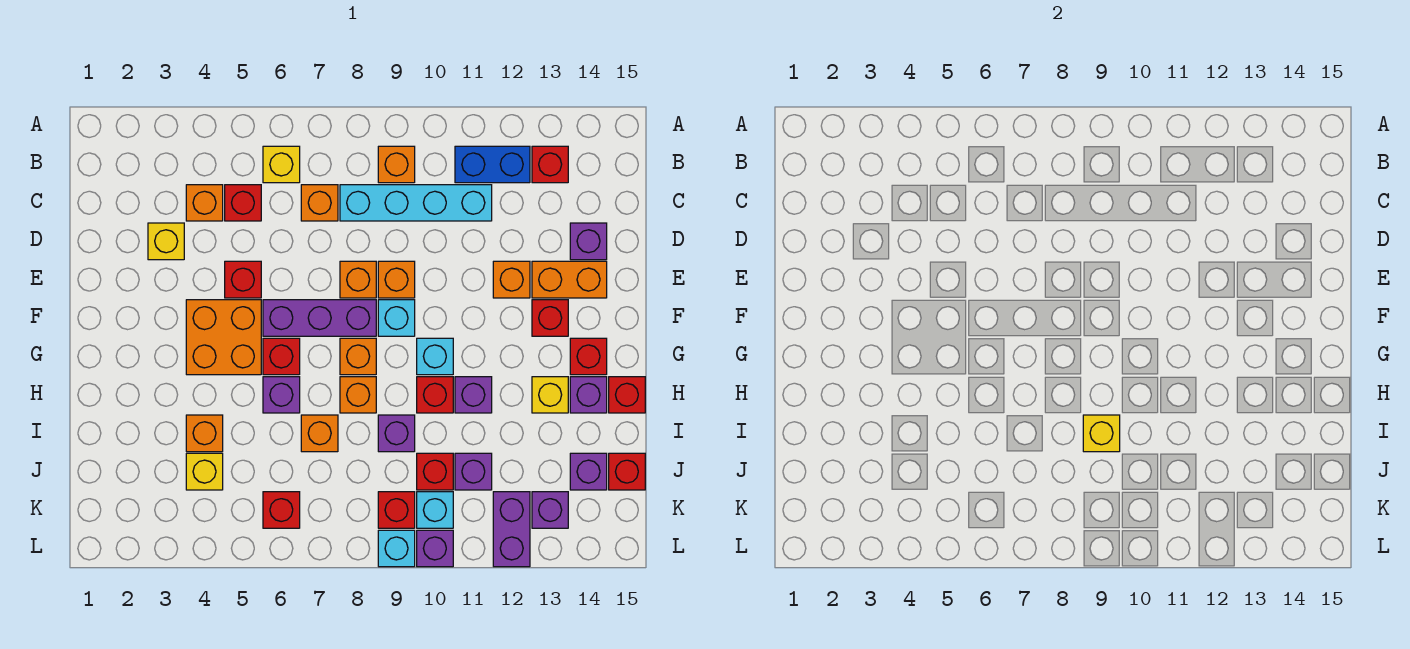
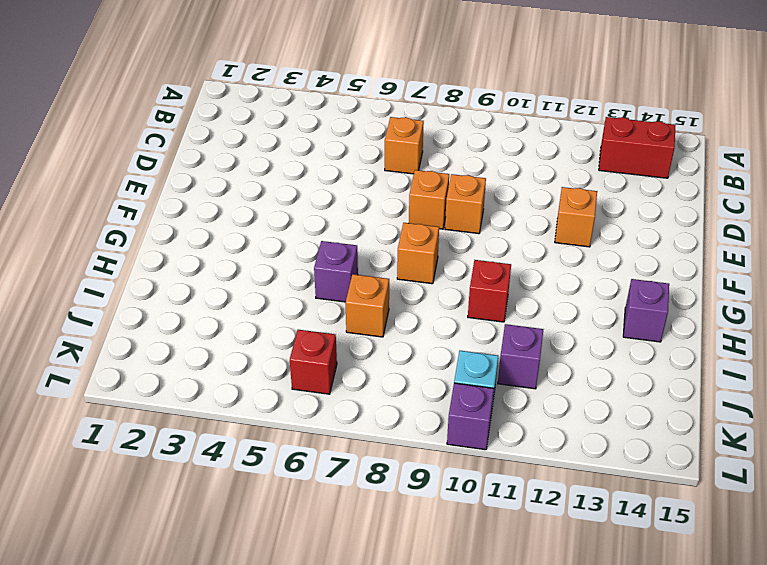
red brick B13:B14 level 1 -> red brick B13 level 1
none -> yellow brick B6 level 1
none -> orange brick B9 level 1
none -> blue brick B11:B12 level 1
none -> orange brick C4 level 1

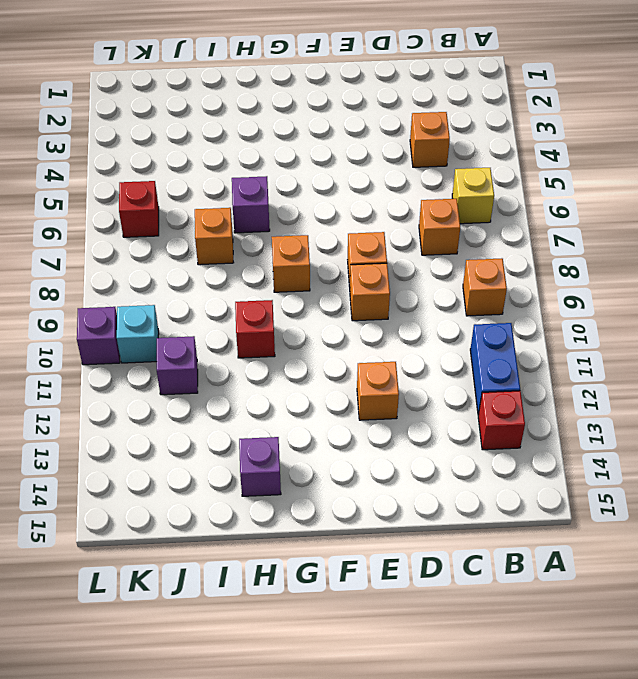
none -> red brick C5 level 1
none -> cyan brick C8:C11 level 1
none -> yellow brick D3 level 1
none -> purple brick D14 level 1

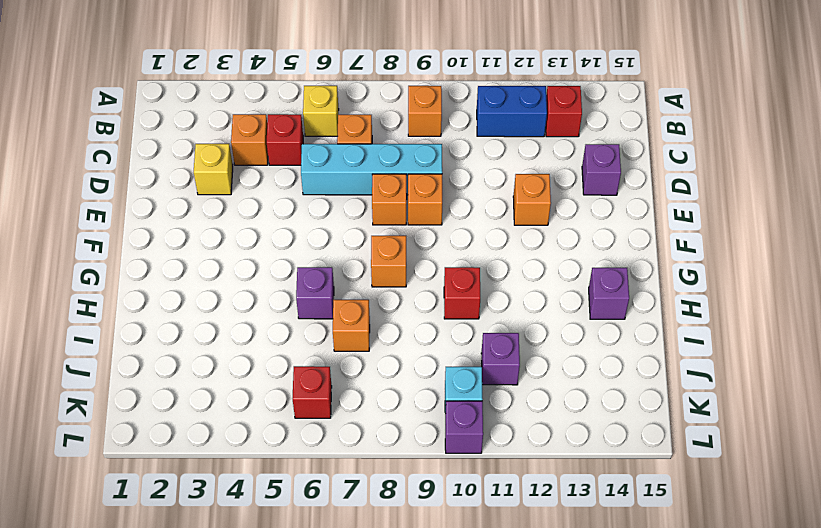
cyan brick D6:D9 level 1 -> cyan brick C8:C11 level 1
none -> red brick E5 level 1
none -> orange brick E13:E14 level 1
none -> orange brick F4:G5 level 1
none -> purple brick F6:F8 level 1

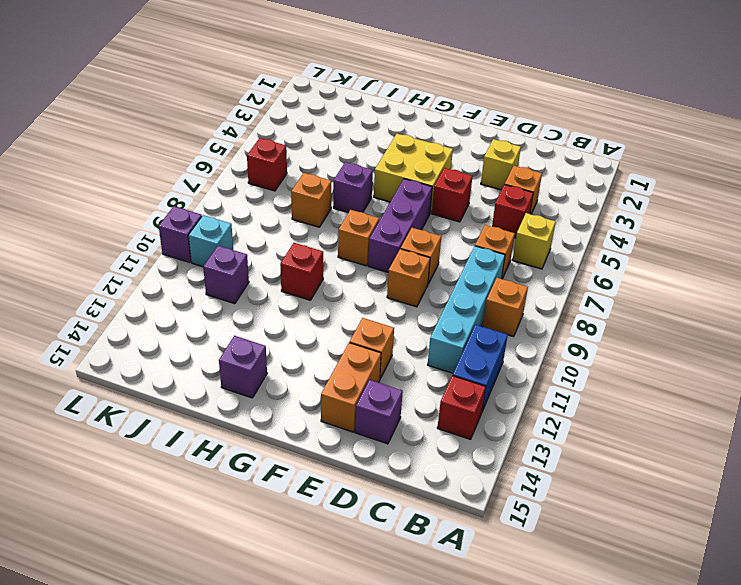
yellow brick F4:G5 level 1 -> orange brick F4:G5 level 1
none -> cyan brick F9 level 1
none -> red brick F13 level 1
none -> red brick G6 level 1
none -> cyan brick G10 level 1

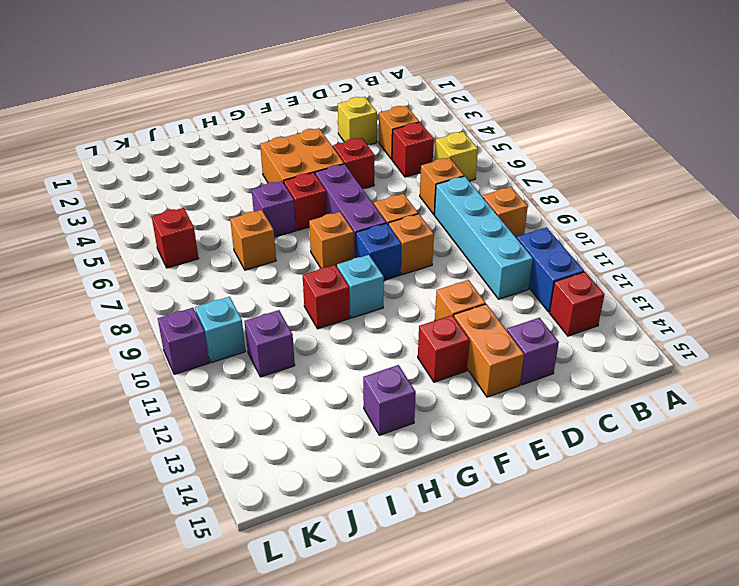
blue brick F9 level 1 -> cyan brick F9 level 1
none -> red brick G14 level 1
none -> orange brick H8 level 1
none -> purple brick H11 level 1
none -> yellow brick H13 level 1

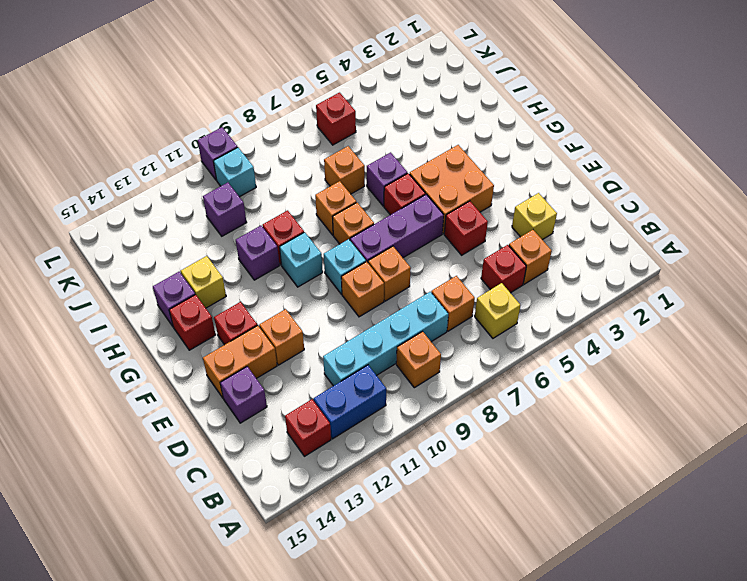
none -> red brick H15 level 1
none -> orange brick I4 level 1
none -> purple brick I9 level 1
none -> yellow brick J4 level 1

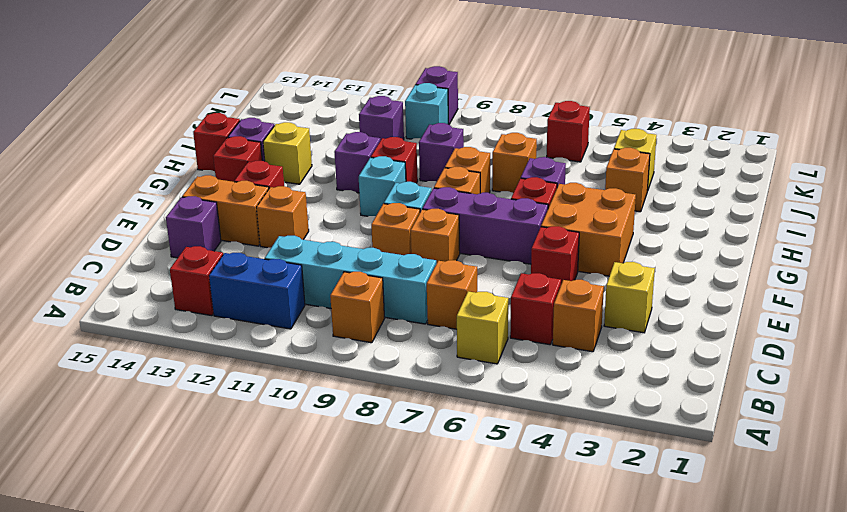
none -> red brick J10 level 1
none -> purple brick J14 level 1
none -> red brick J15 level 1
none -> red brick K9 level 1

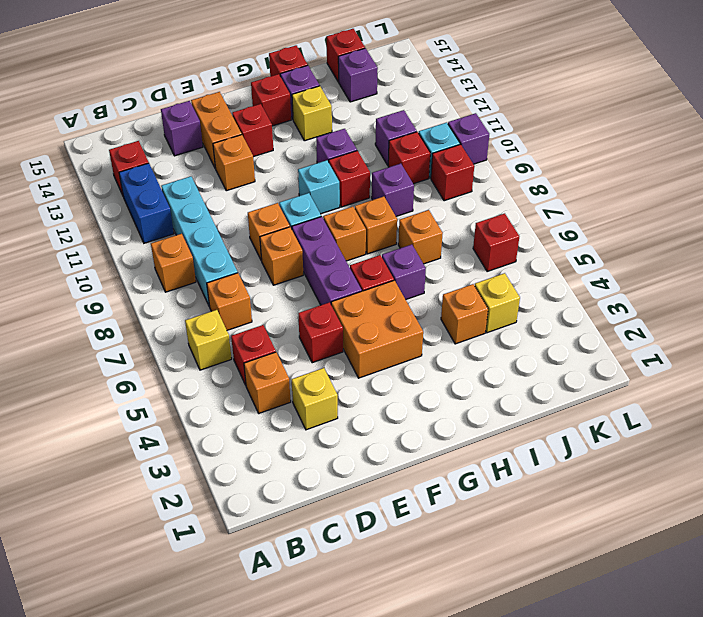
none -> purple brick K12:L12 level 1
none -> purple brick K13 level 1
none -> cyan brick L9 level 1
none -> yellow brick I9 level 2

